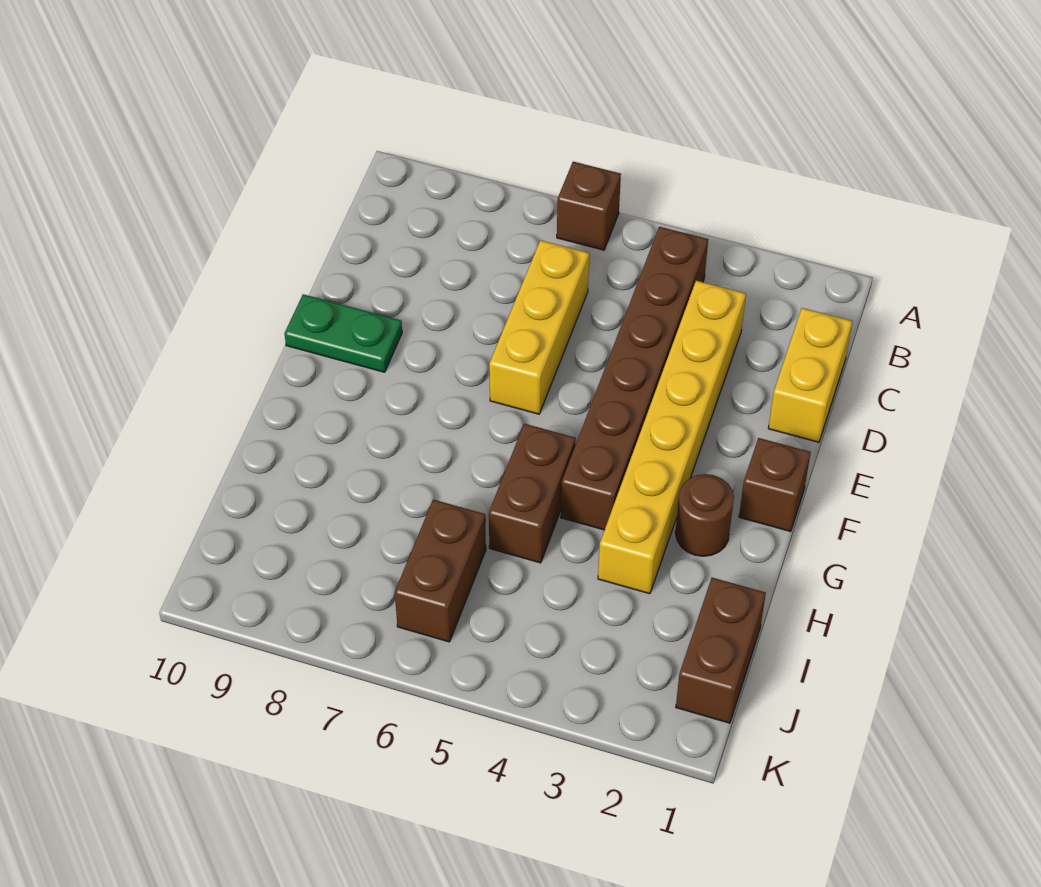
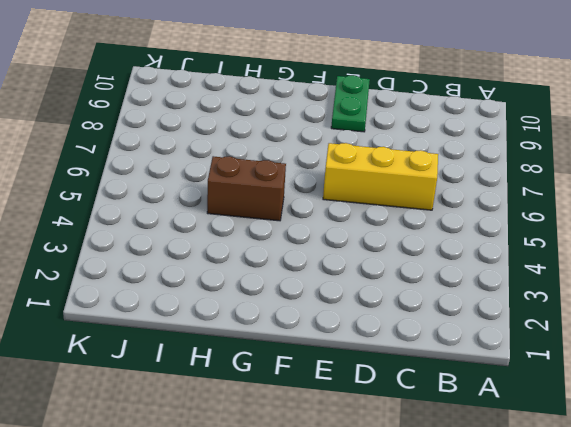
none -> brown brick A6 level 1
none -> brown brick B4:G4 level 1

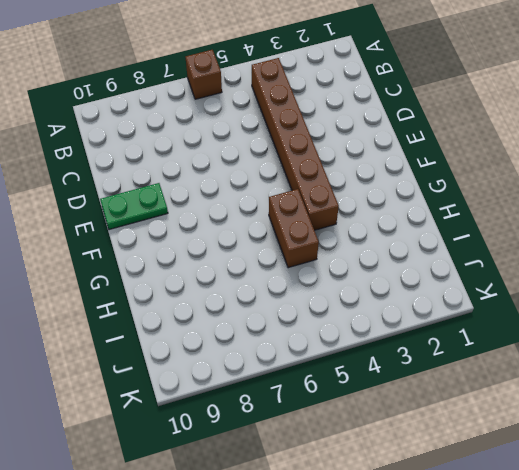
none -> yellow brick C1:D1 level 1
none -> yellow brick C3:H3 level 1

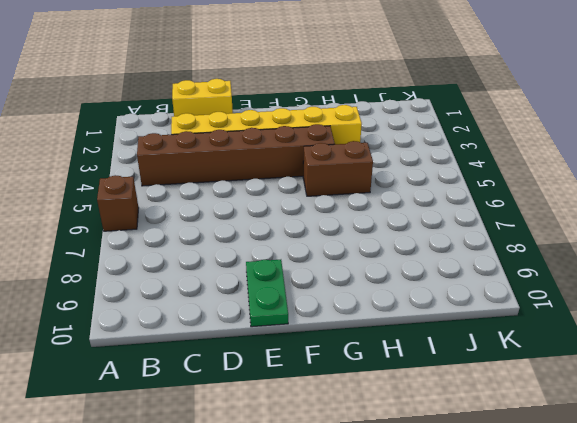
none -> yellow brick C6:E6 level 1
none -> brown brick F1 level 1

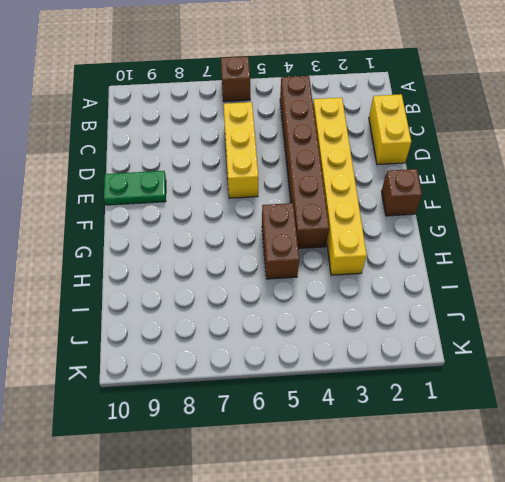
none -> brown round brick G2 level 1
none -> brown brick I1:J1 level 1

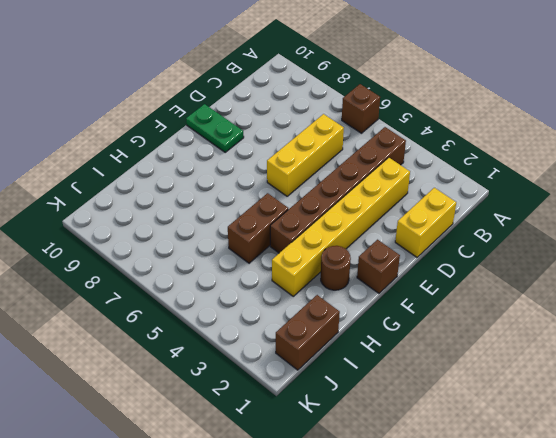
none -> brown brick I6:J6 level 1

